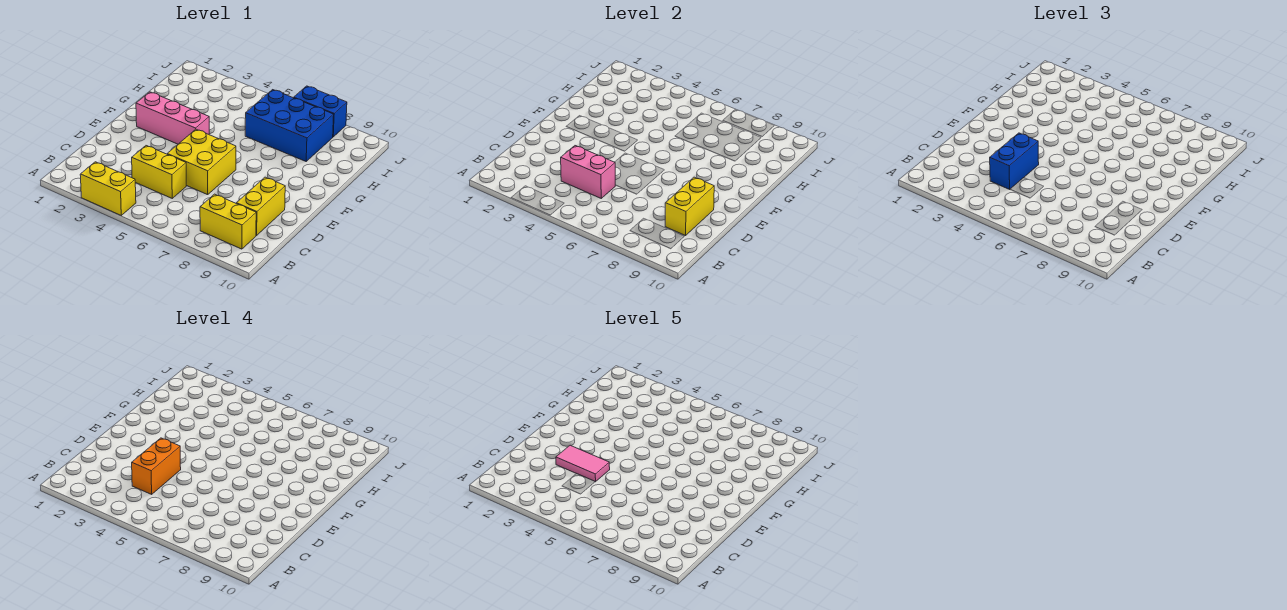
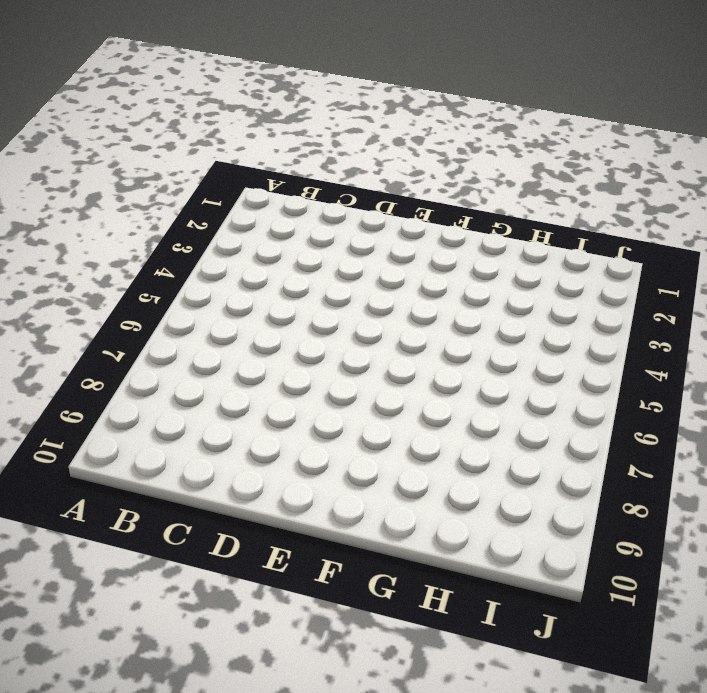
none -> yellow brick A3:A4 level 1
none -> yellow brick B8:B9 level 1
none -> yellow brick C4:C5 level 1

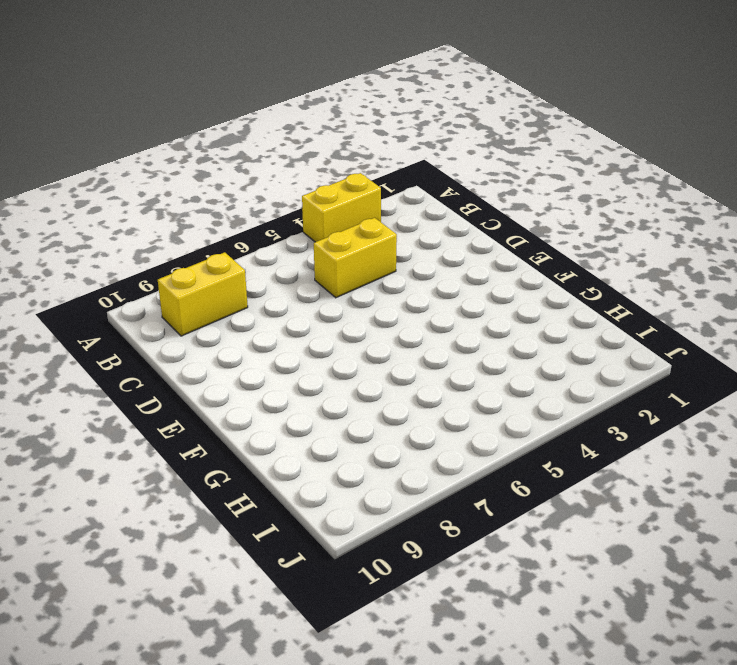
none -> yellow brick C9:D9 level 1
none -> yellow brick D5:E6 level 1
none -> pink brick F2:F4 level 1

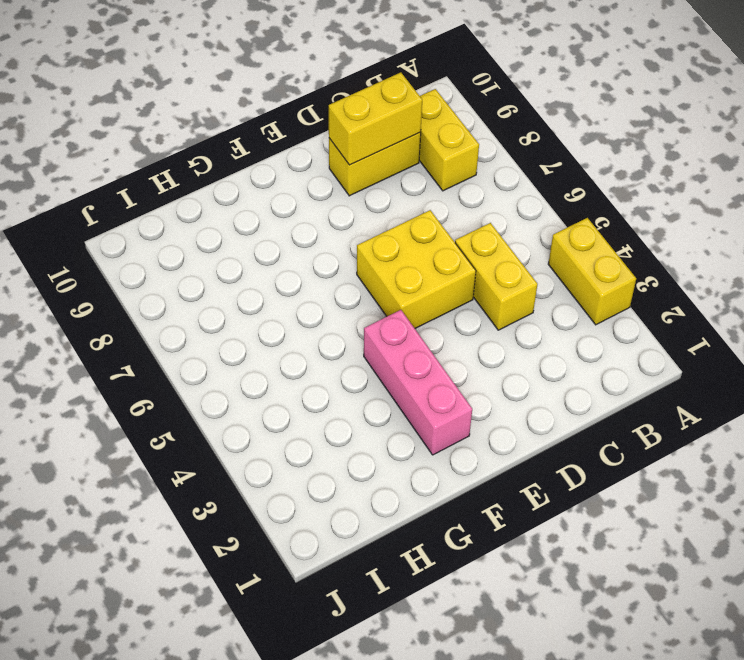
none -> blue brick H6:I8 level 1
none -> blue brick J7:J8 level 1
none -> pink brick C4:C5 level 2

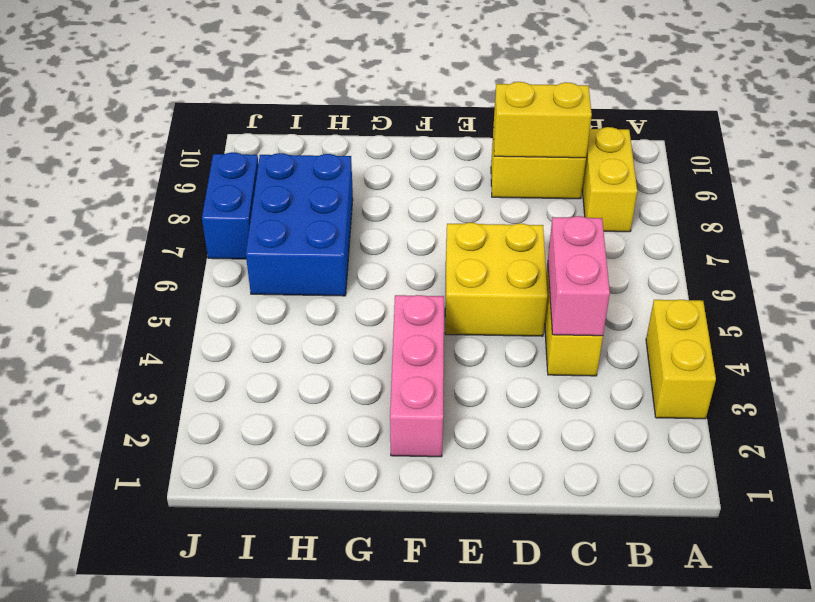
none -> blue brick C4:D4 level 3
none -> orange brick C4:D4 level 4
none -> pink tile D3:D4 level 5

